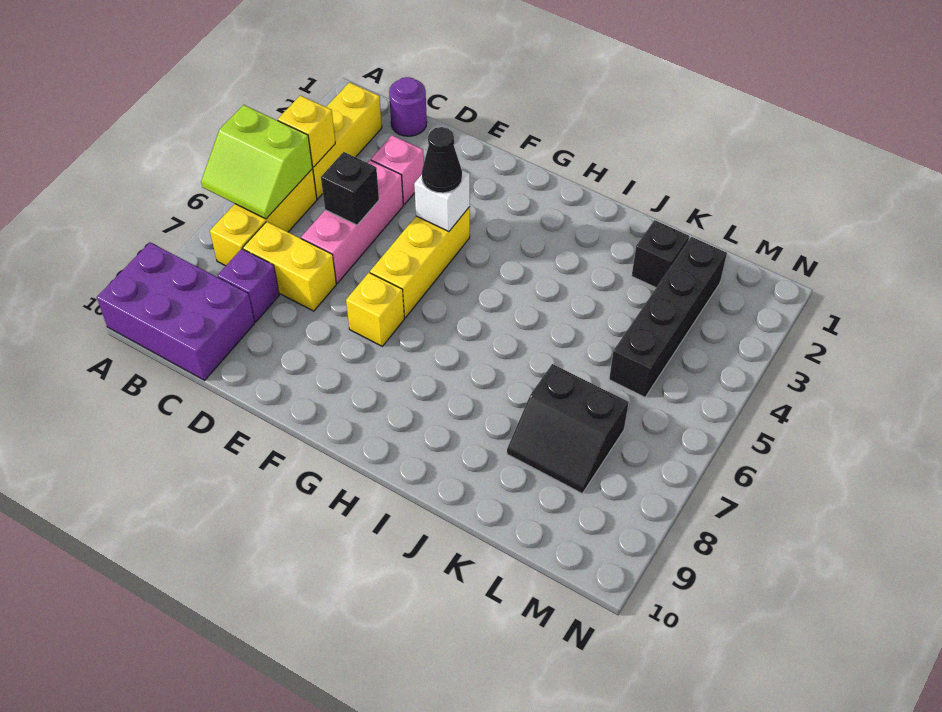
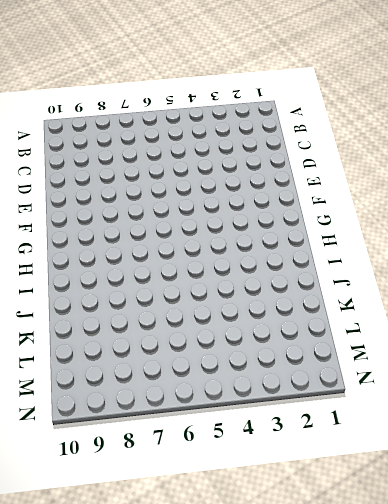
none -> purple brick A9:C10 level 1
none -> yellow brick B2:B4 level 1
none -> yellow brick B5:B7 level 1

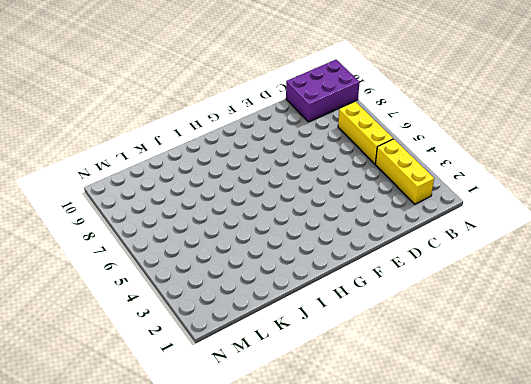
none -> purple round brick C1 level 1
none -> yellow brick C7:D7 level 1
none -> purple brick C8 level 1

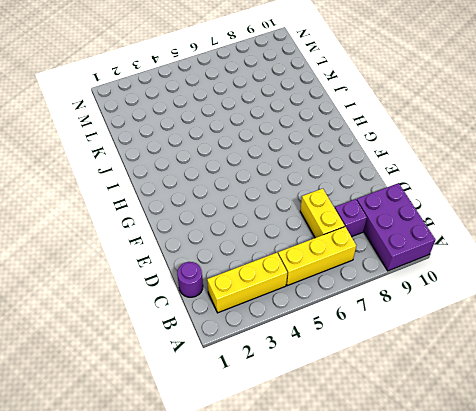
none -> pink brick D3 level 1
none -> pink brick D4:D6 level 1
none -> yellow brick F4:F6 level 1

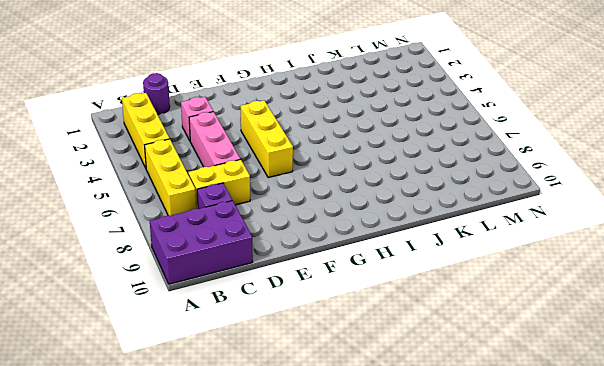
none -> yellow brick F7 level 1
none -> black brick K2 level 1
none -> black slope K7:L8 level 1 top 7

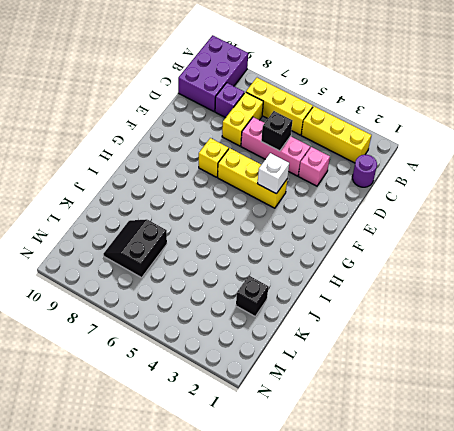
none -> black brick L2:L5 level 1
none -> lime slope A5:B6 level 2 top 5
none -> yellow brick B4 level 2

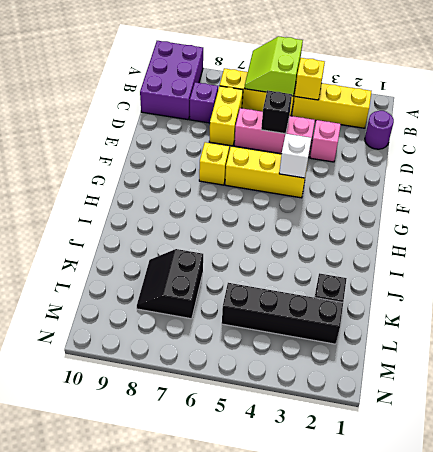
none -> black cone F4 level 3

